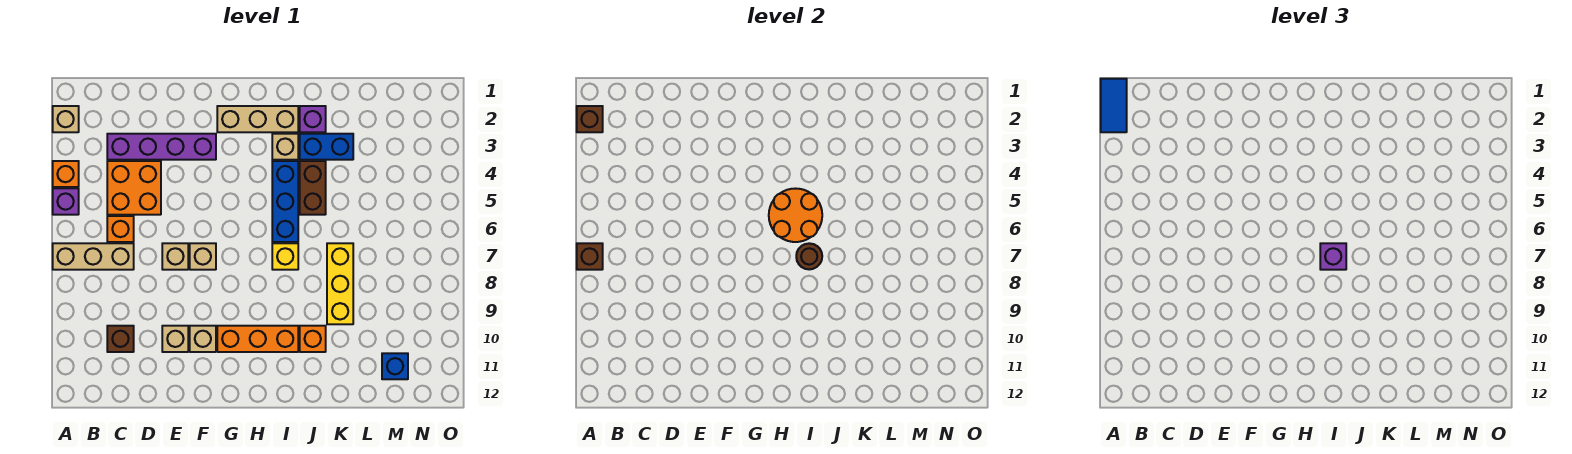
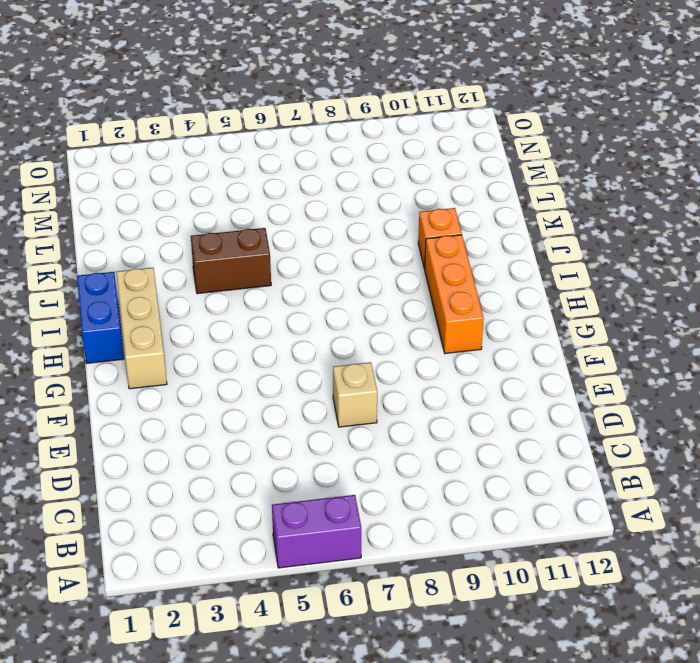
purple brick A5:A6 level 1 -> purple brick A5 level 1
blue brick H1:I1 level 1 -> blue brick J3:K3 level 1
none -> tan brick A2 level 1
none -> orange brick A4 level 1
none -> tan brick A7:C7 level 1

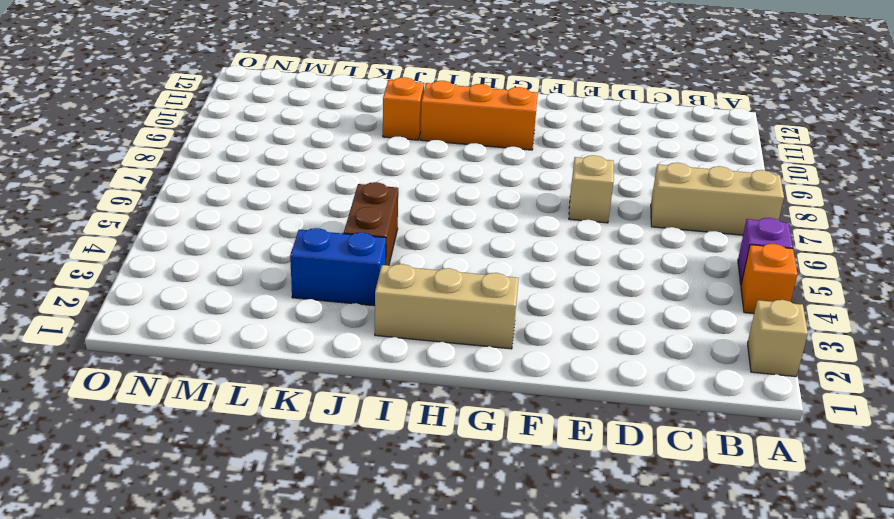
none -> purple brick C3:F3 level 1
none -> orange brick C4:D5 level 1
none -> orange brick C6 level 1

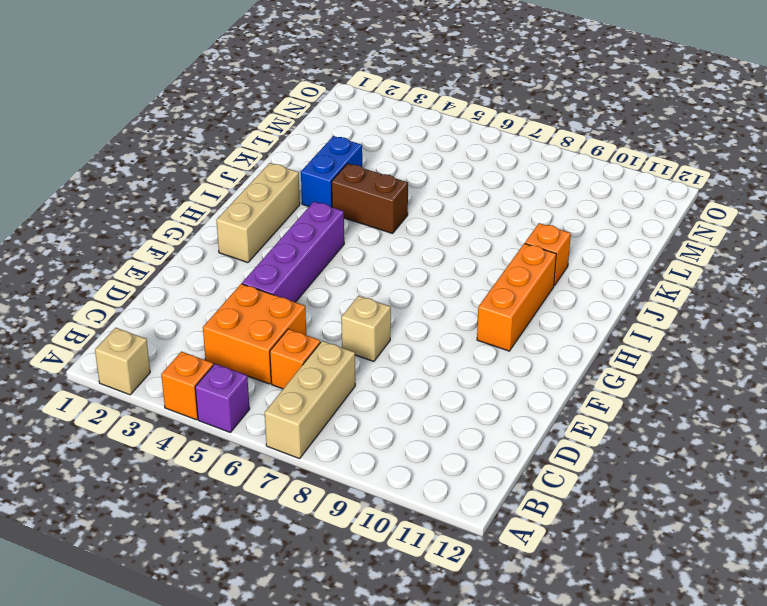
purple brick E4:H4 level 1 -> purple brick C3:F3 level 1
none -> brown brick C10 level 1
none -> tan brick E10 level 1
none -> tan brick F7 level 1

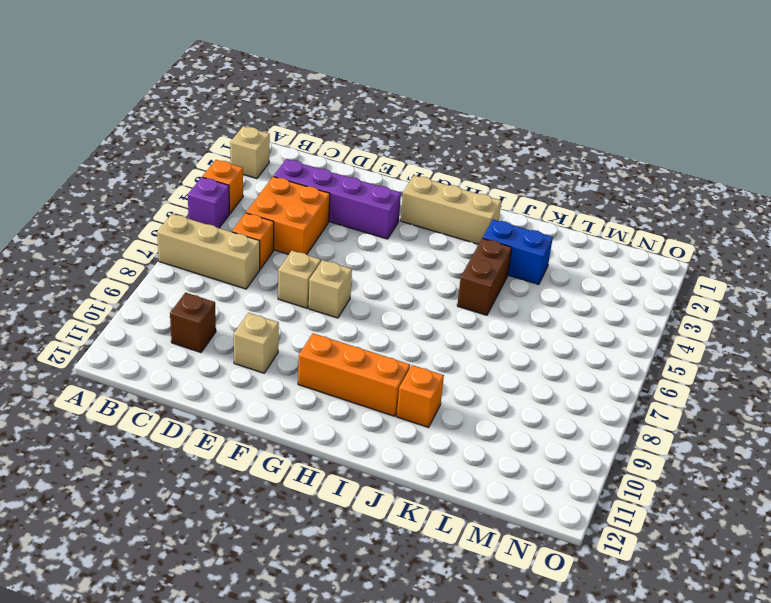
none -> tan brick F10 level 1
none -> tan brick I3 level 1
none -> blue brick I4:I6 level 1

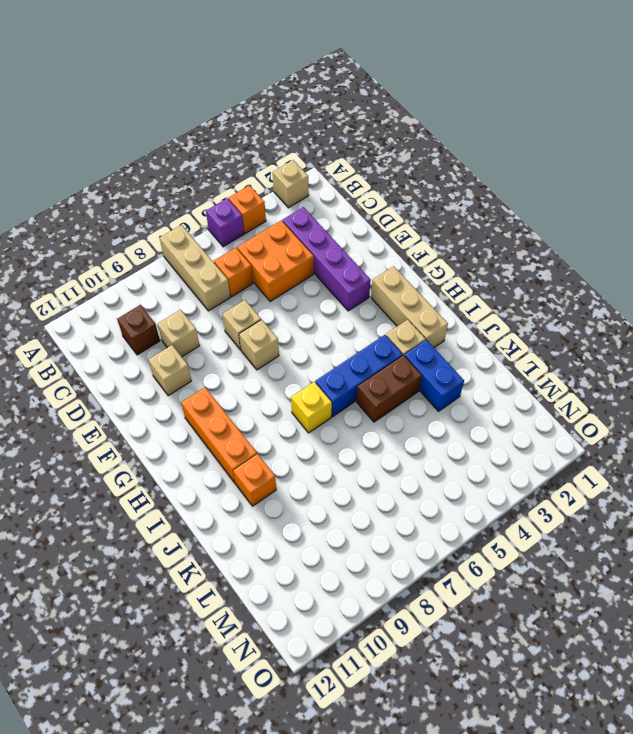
tan brick D9 level 1 -> tan brick F10 level 1
none -> purple brick J2 level 1
none -> yellow brick K7:K9 level 1
none -> blue brick M11 level 1

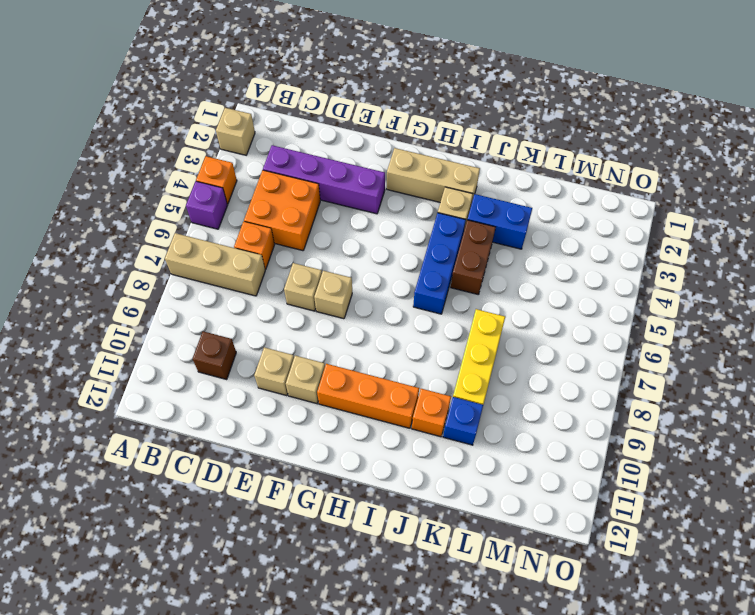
blue brick K10 level 1 -> blue brick M11 level 1
none -> yellow brick I7 level 1
none -> purple brick J2 level 1
none -> brown brick A2 level 2

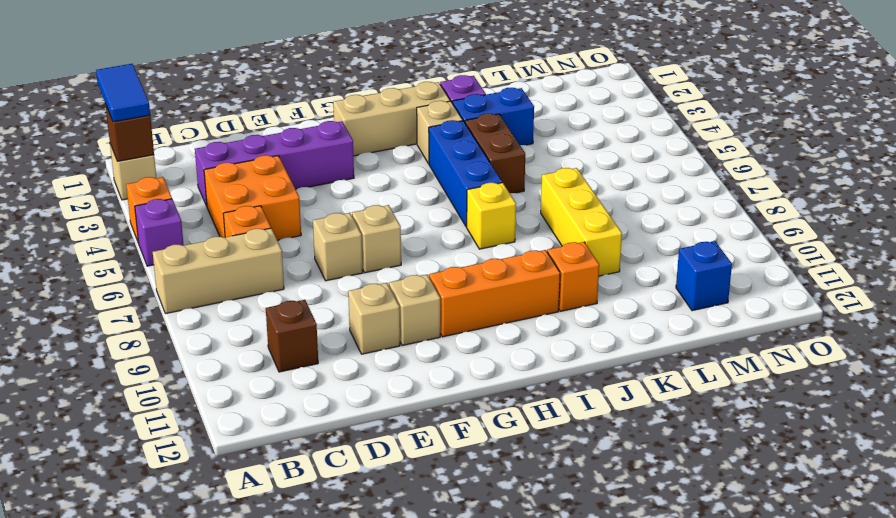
none -> brown brick A7 level 2
none -> orange round brick H5:I6 level 2
none -> brown round brick I7 level 2

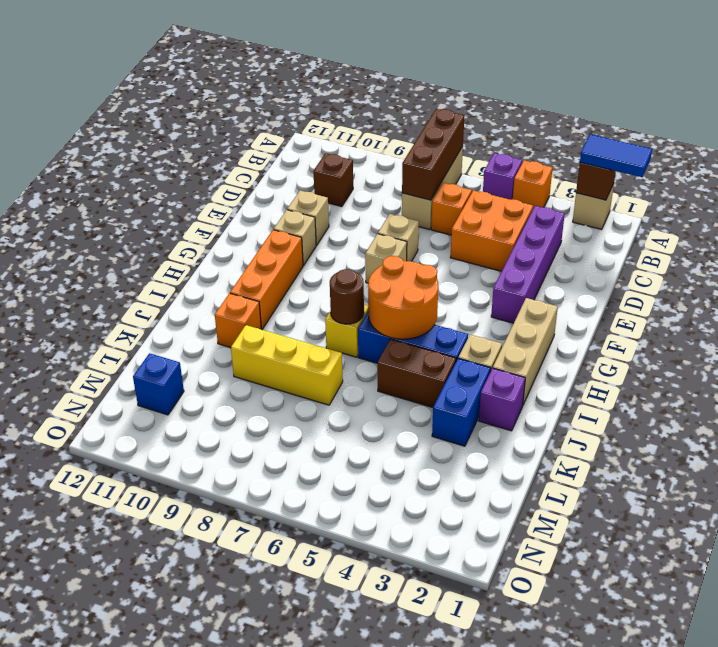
brown brick A7:C7 level 2 -> brown brick A7 level 2
none -> purple brick I7 level 3

